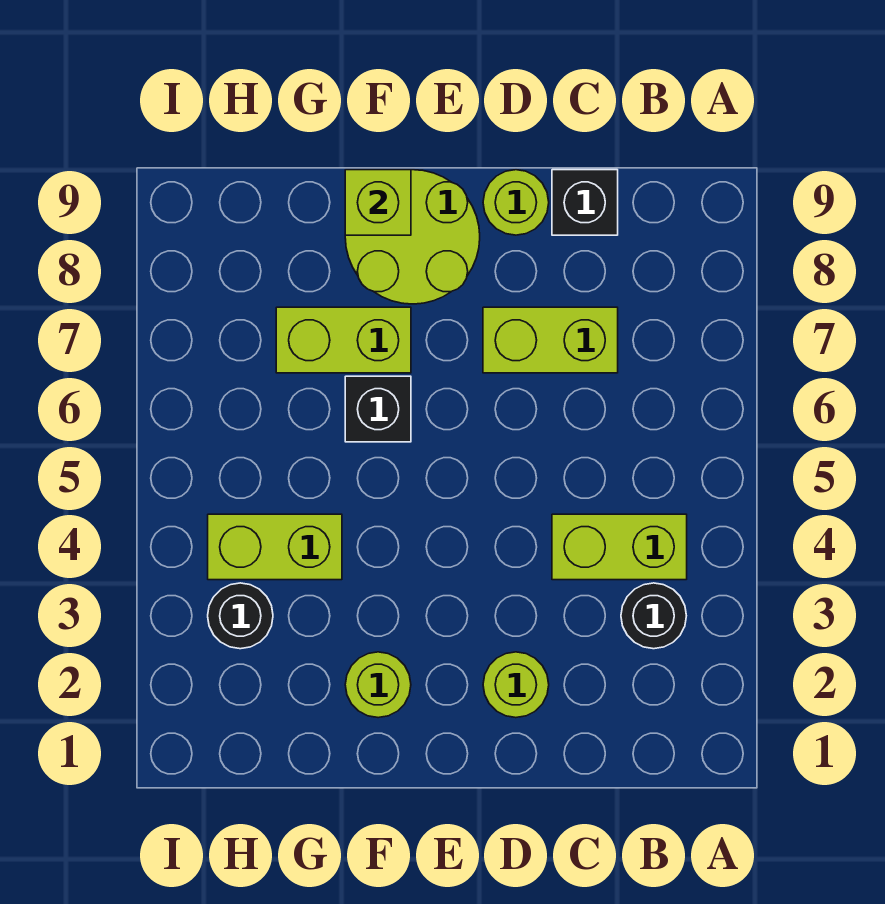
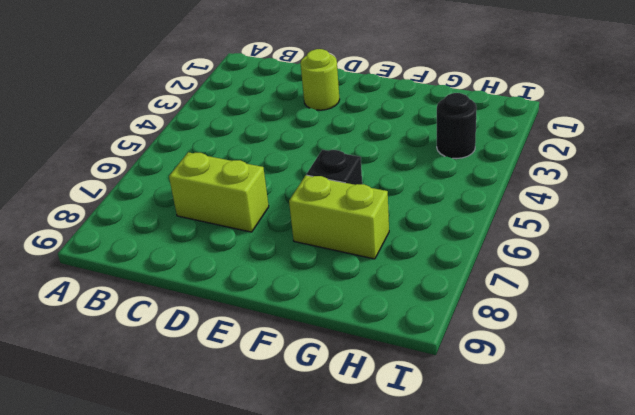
none -> black round brick B3 level 1
none -> lime brick B4:C4 level 1
none -> black brick C9 level 1

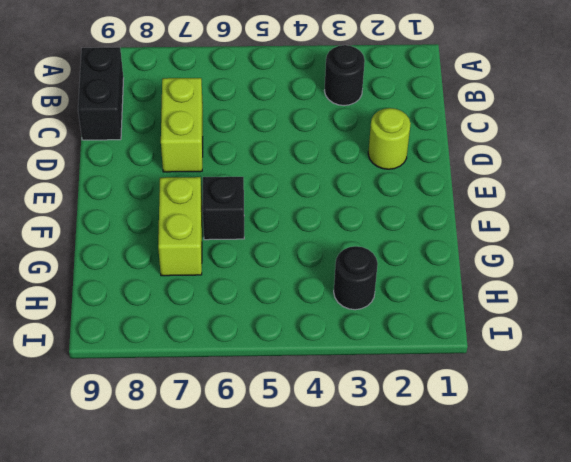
black brick B9:C9 level 1 -> black brick C9 level 1
none -> lime brick B4:C4 level 1
none -> lime round brick D9 level 1
none -> lime round brick E8:F9 level 1

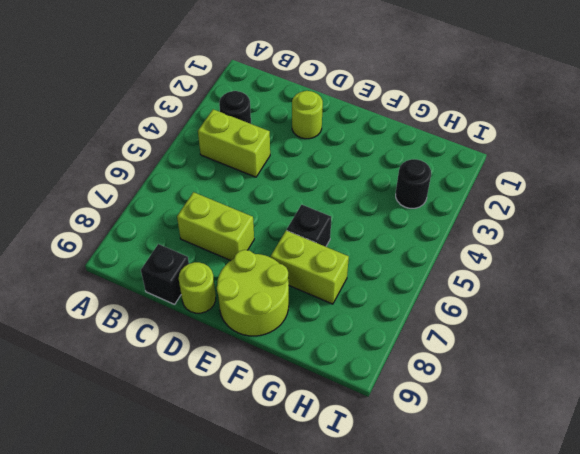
none -> lime round brick F2 level 1
none -> lime brick G4:H4 level 1
none -> lime brick F9 level 2

